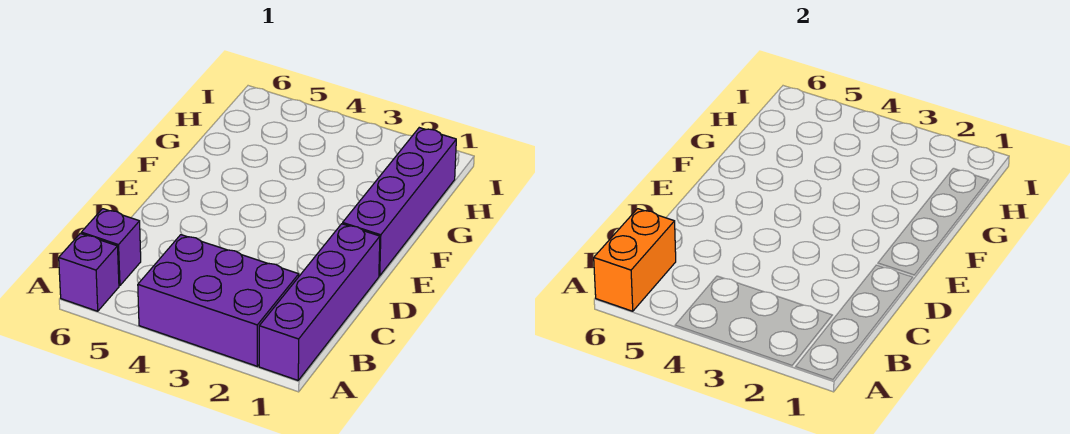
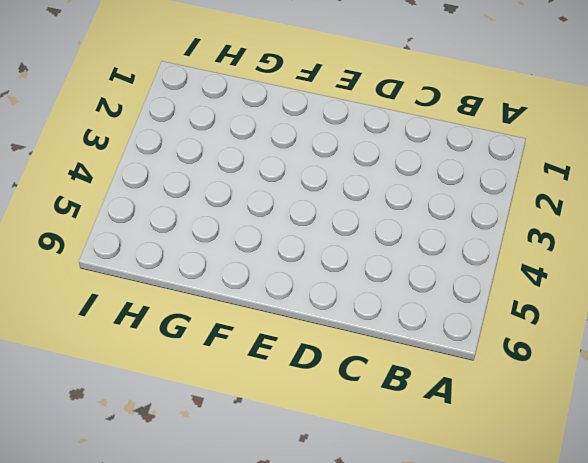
none -> purple brick A1:D1 level 1
none -> purple brick A2:B4 level 1

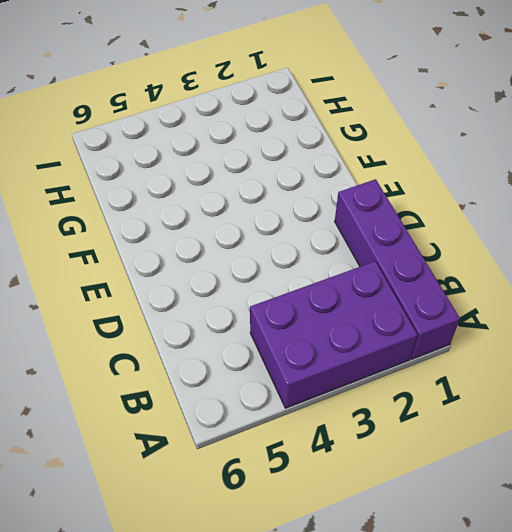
none -> purple brick A6 level 1
none -> purple brick B6 level 1

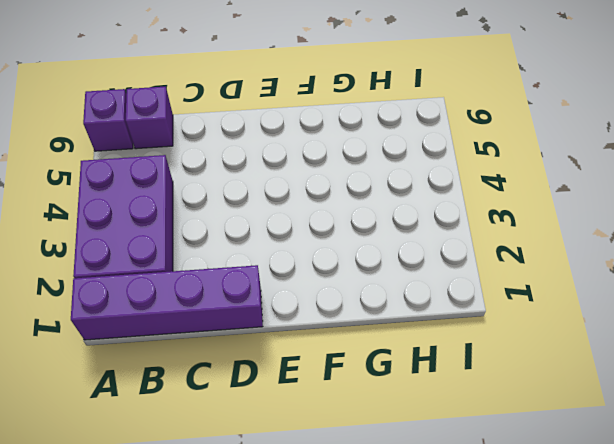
none -> purple brick E1:H1 level 1
none -> orange brick A6:B6 level 2

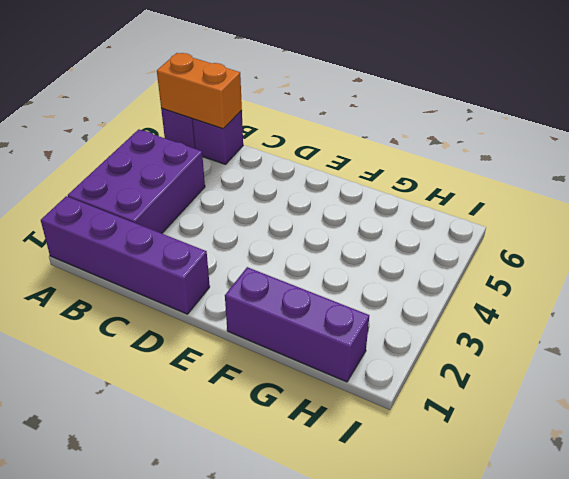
purple brick F1:H1 level 1 -> purple brick E1:H1 level 1

